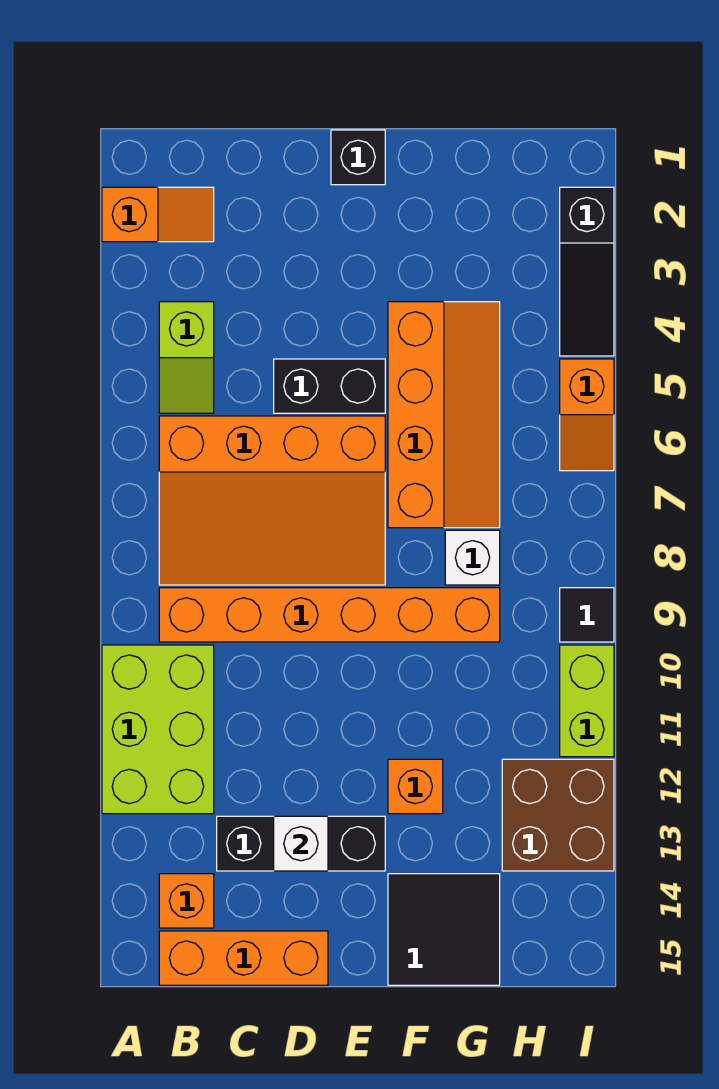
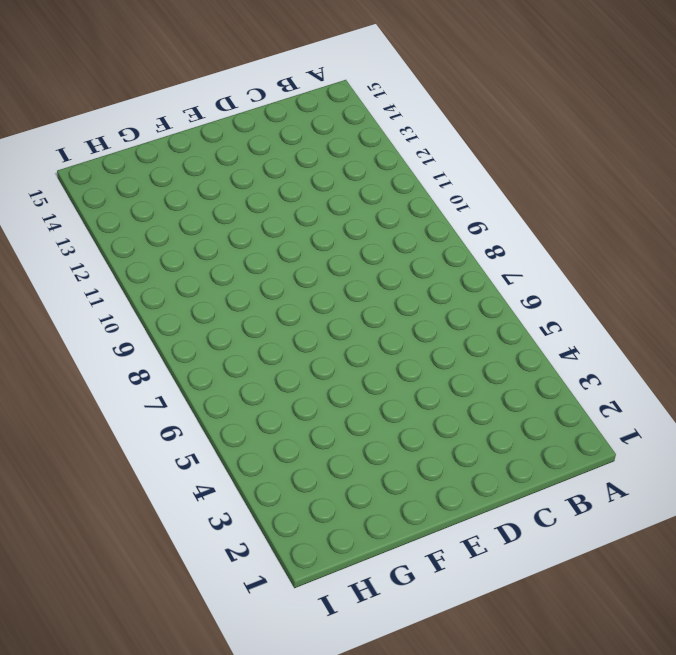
none -> orange slope A2:B2 level 1 top A
none -> lime brick A10:B12 level 1
none -> lime slope B4:B5 level 1 top 4

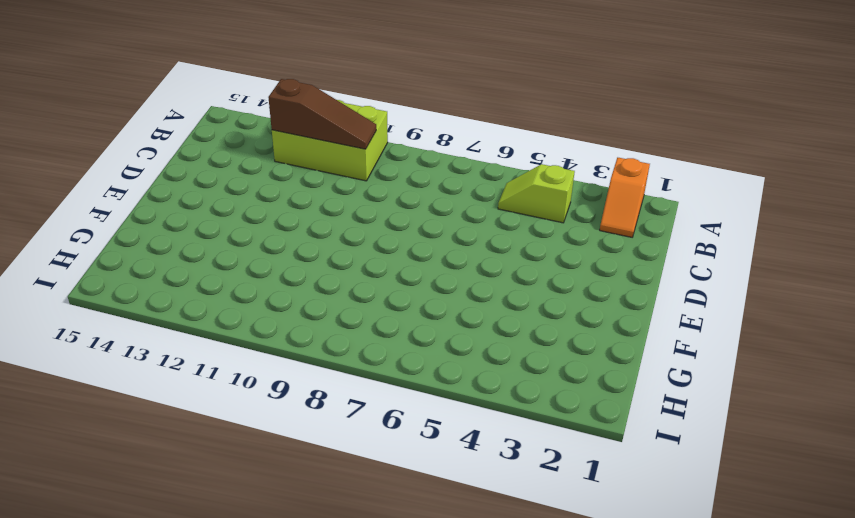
brown slope B10:B12 level 2 top 12 -> none
none -> orange slope B6:E8 level 1 top 6
none -> orange brick B9:G9 level 1
none -> orange brick B14 level 1

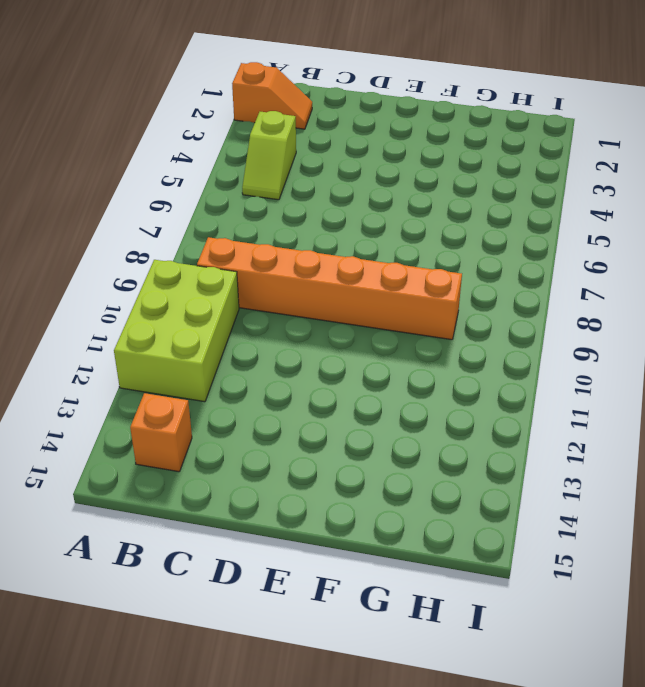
none -> orange slope B6:E8 level 1 top 6
none -> orange brick B15:D15 level 1
none -> black brick C13:E13 level 1

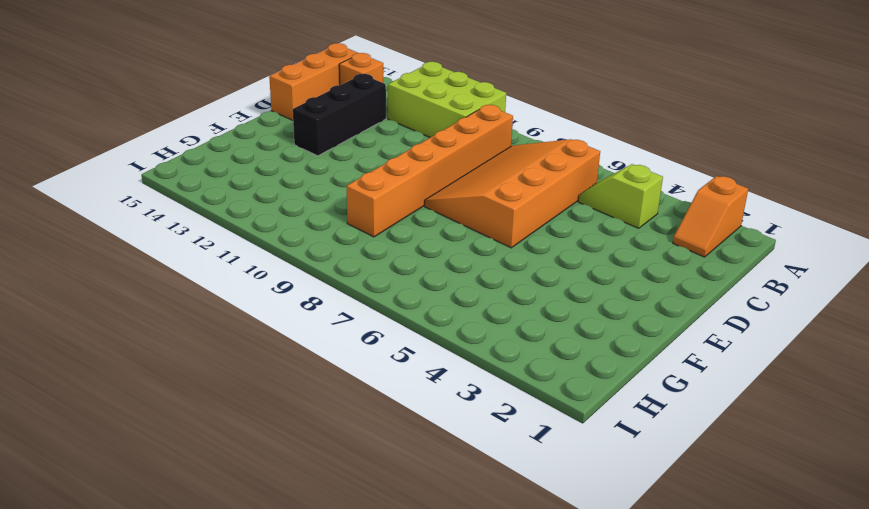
none -> black brick D5:E5 level 1
none -> black brick E1 level 1
none -> orange slope F4:G7 level 1 top F

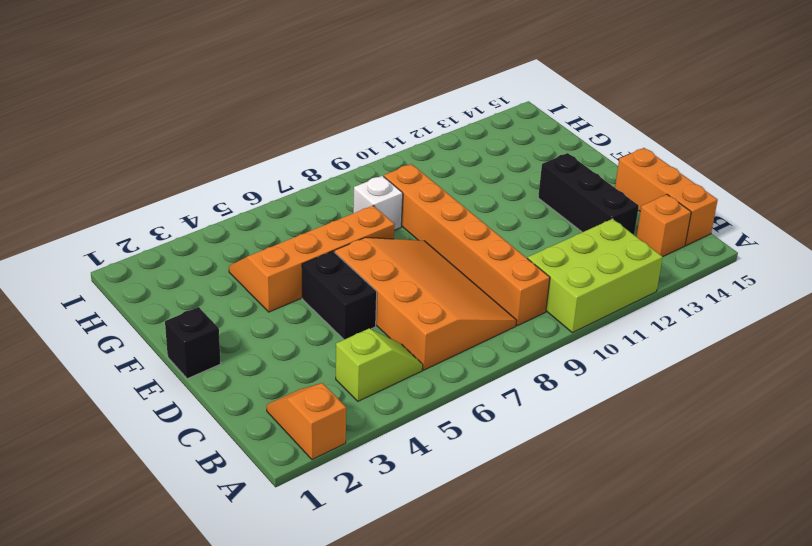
none -> orange brick F12 level 1
none -> black tile F14:G15 level 1
none -> brown brick H12:I13 level 1

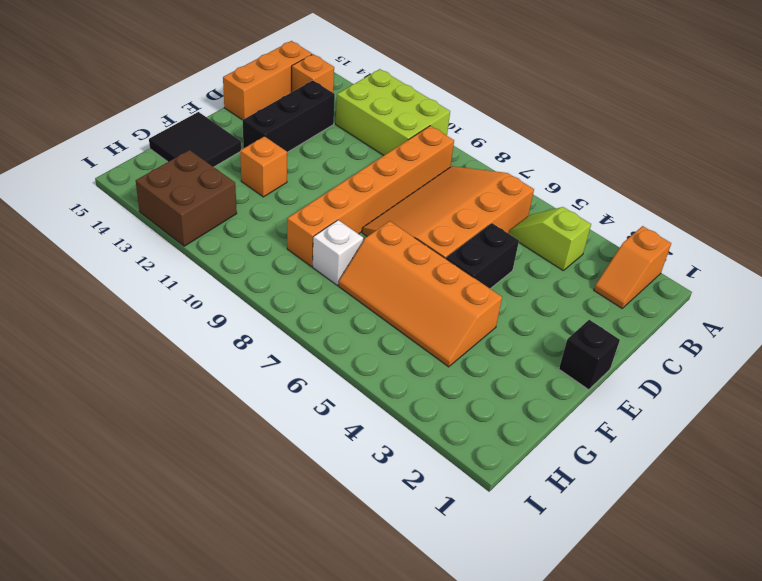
none -> black slope I2:I4 level 1 top 2
none -> orange slope I5:I6 level 1 top 5
none -> black tile I9 level 1

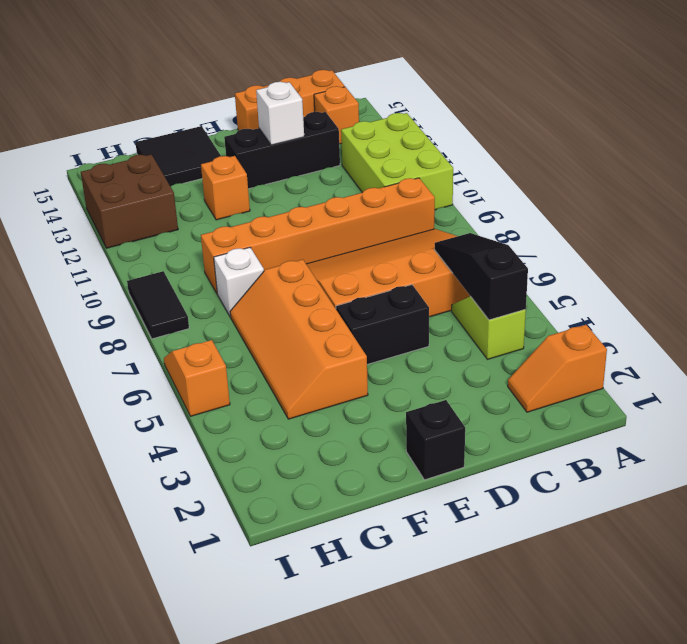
black slope B4:B6 level 2 top 4 -> black slope I2:I4 level 1 top 2
black tile I8:I9 level 1 -> black tile I9 level 1
none -> lime brick I10:I11 level 1

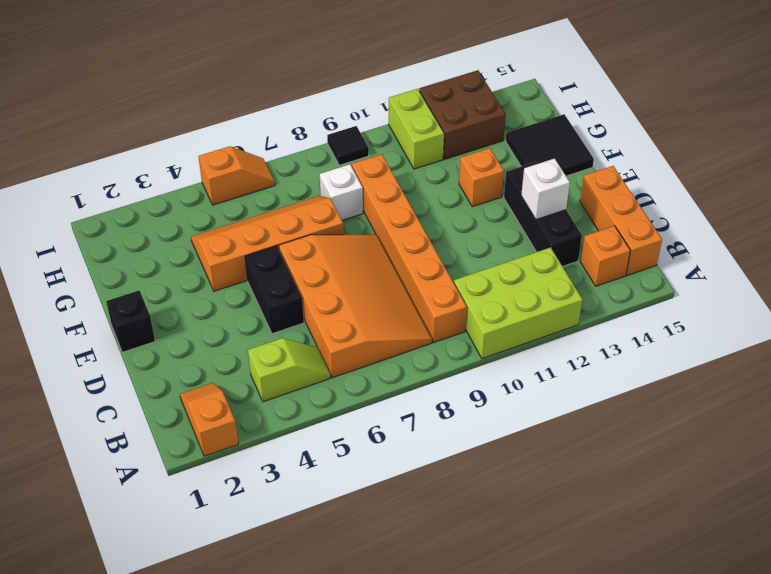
lime brick H11:I11 level 1 -> lime brick I10:I11 level 1
none -> black slope I2:I4 level 1 top 2

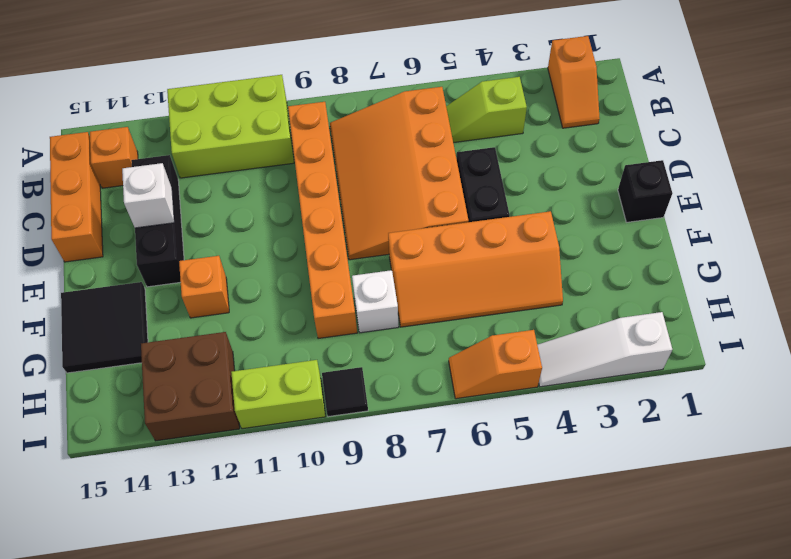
white slope I2:I4 level 1 top 2 -> black slope I2:I4 level 1 top 2

